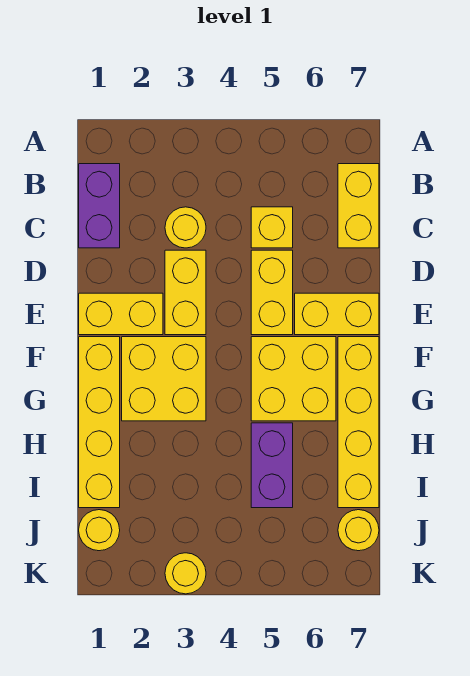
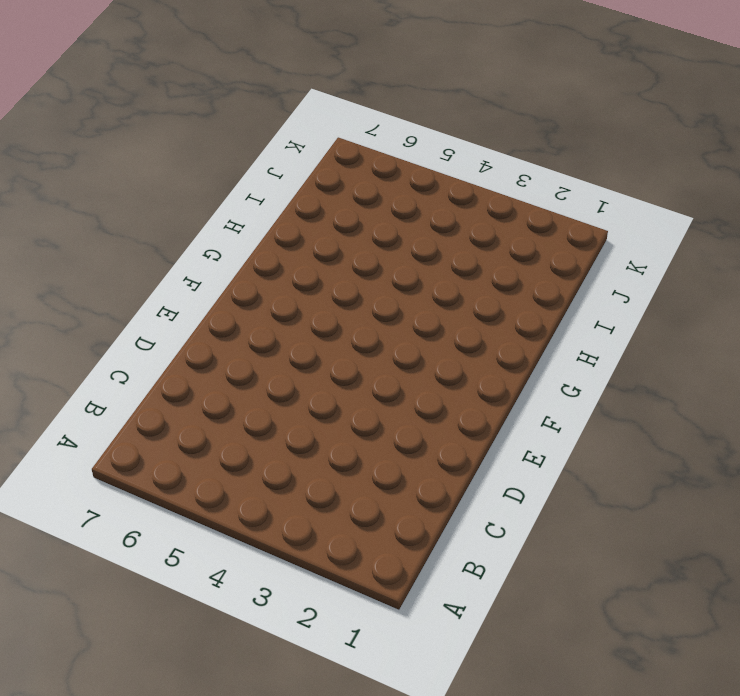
none -> purple brick B1:C1 level 1
none -> yellow brick B7:C7 level 1
none -> yellow round brick C3 level 1

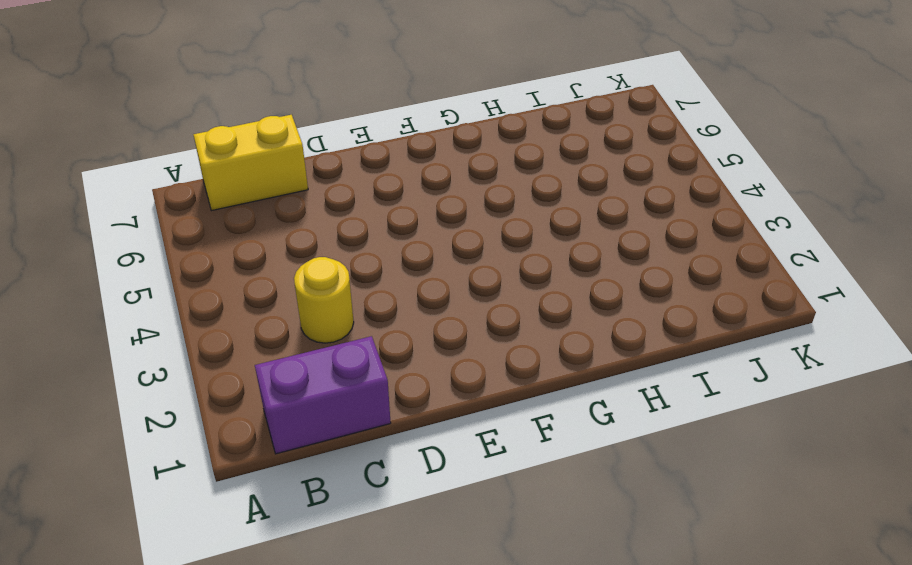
none -> yellow brick C5 level 1
none -> yellow brick D3:E3 level 1
none -> yellow brick D5:E5 level 1

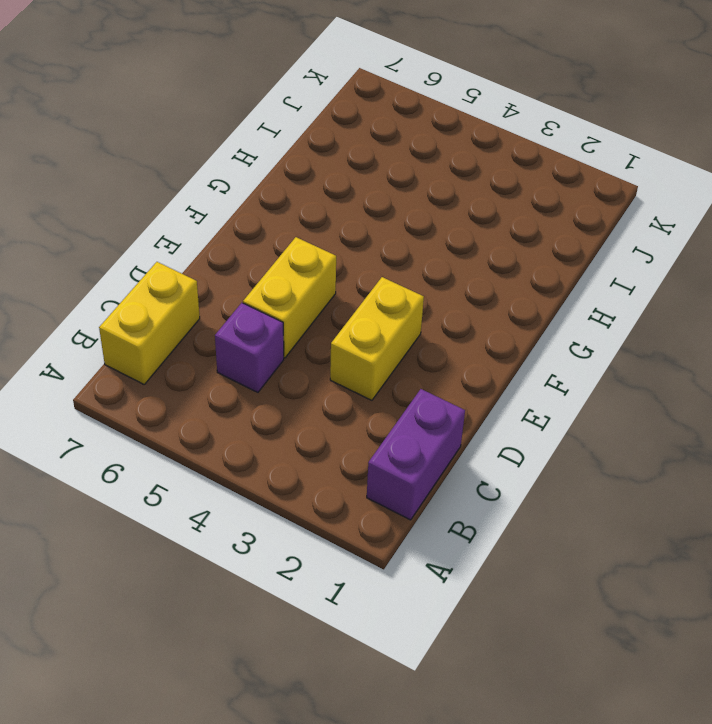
purple brick C5 level 1 -> yellow brick C5 level 1
none -> yellow round brick C3 level 1
none -> yellow brick E1:E2 level 1
none -> yellow brick E6:E7 level 1

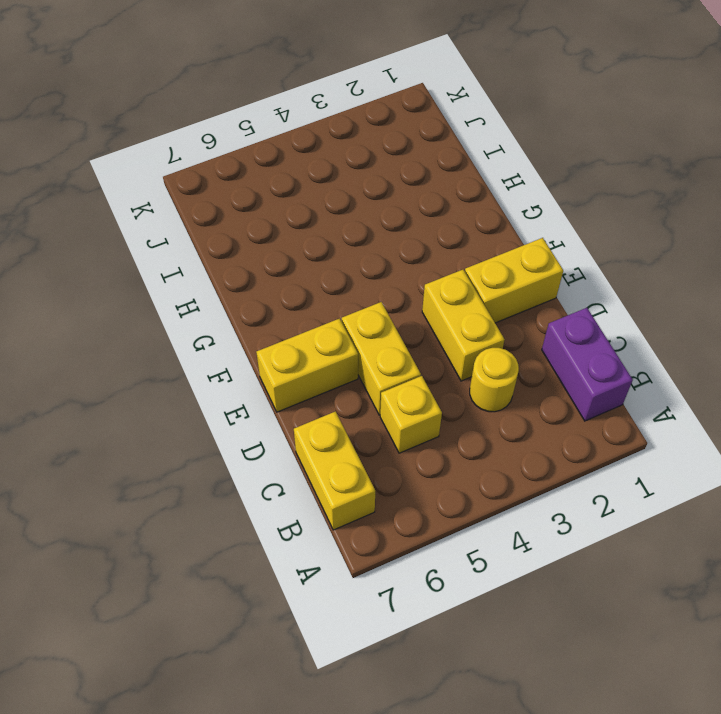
none -> yellow brick F1:I1 level 1
none -> yellow brick F2:G3 level 1
none -> yellow brick F5:G6 level 1

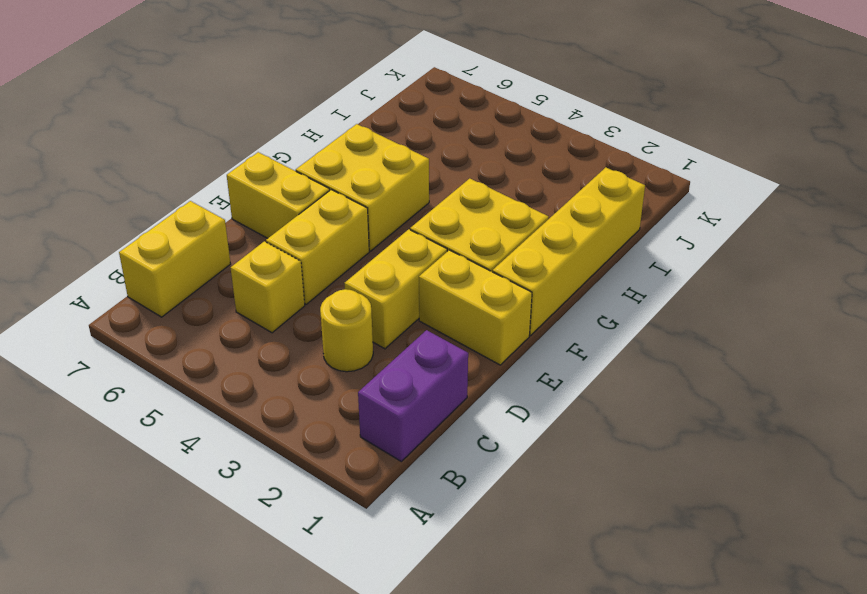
none -> yellow brick F7:I7 level 1
none -> purple brick H5:I5 level 1
none -> yellow round brick J1 level 1

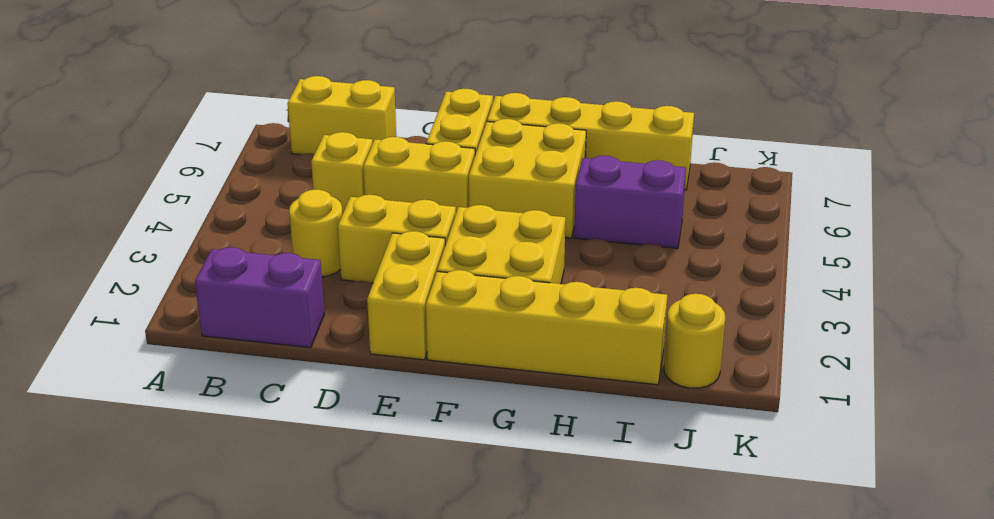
none -> yellow round brick J7 level 1
none -> yellow round brick K3 level 1

